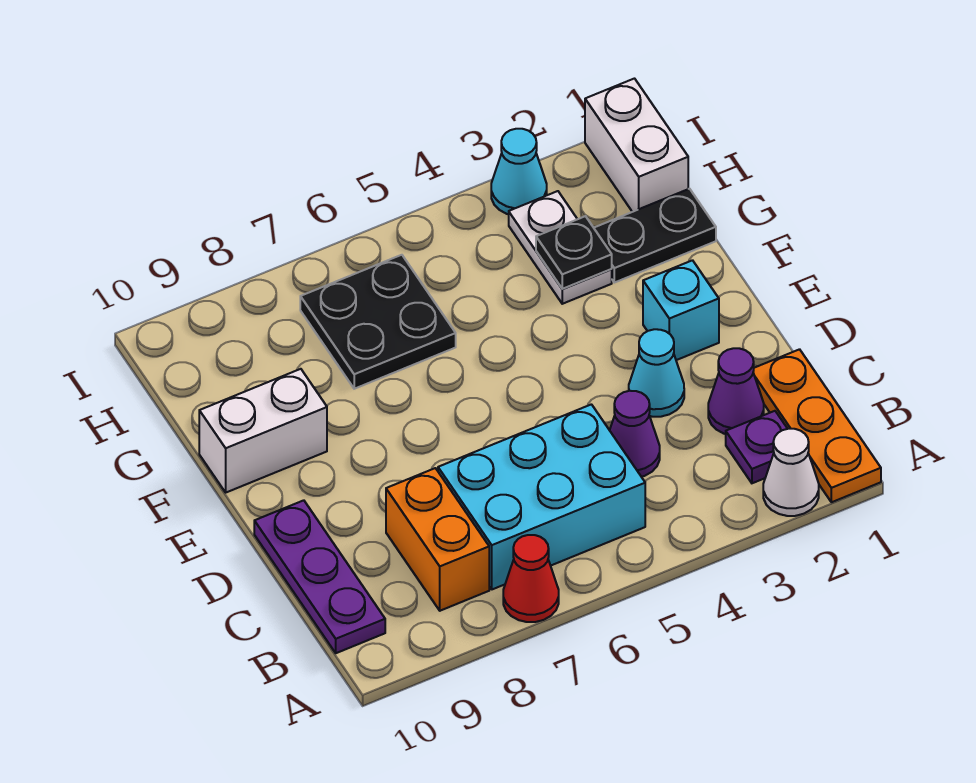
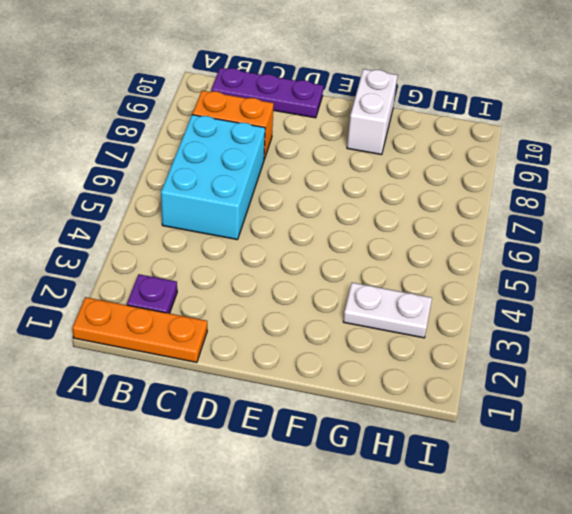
none -> white cone A2 level 1
none -> red cone A7 level 1
none -> purple cone C2 level 1

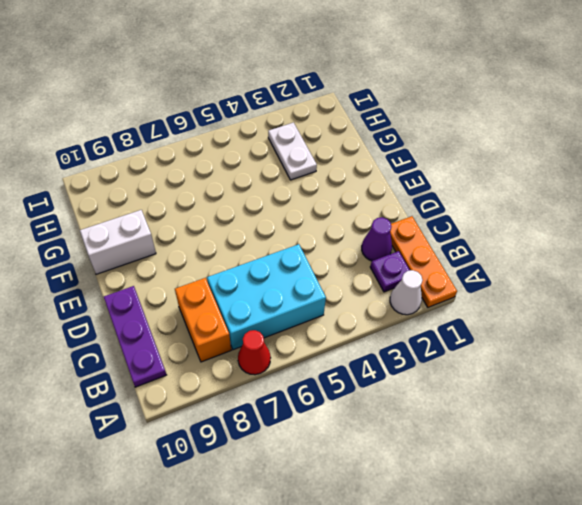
none -> purple cone C4 level 1
none -> cyan cone D3 level 1
none -> cyan brick E2 level 1

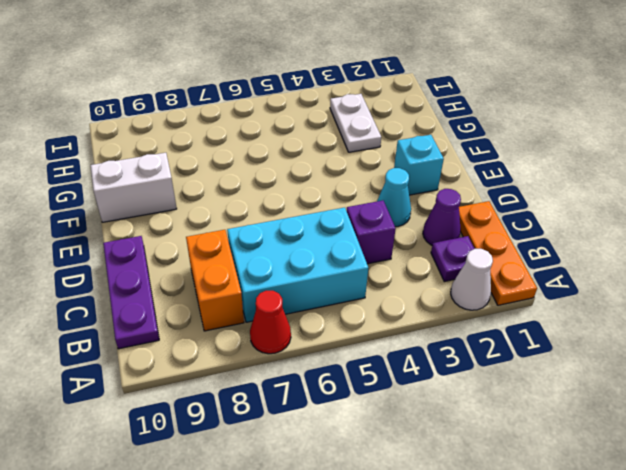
purple brick C4 level 1 -> purple cone C4 level 1
none -> black plate G1:G2 level 1
none -> black plate G6:H7 level 1
none -> white brick H1:I1 level 1

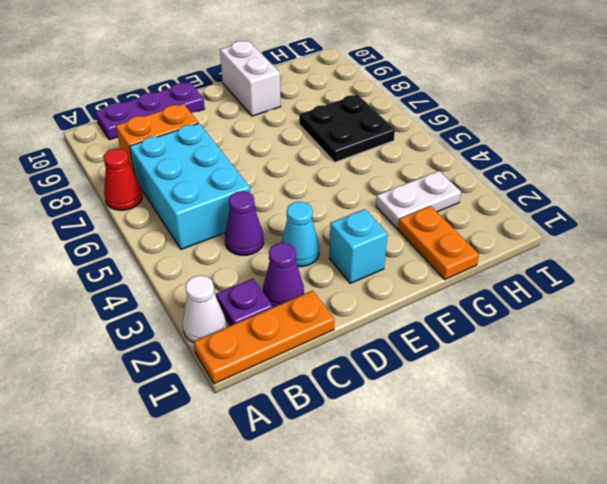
orange plate G1:G2 level 1 -> black plate G1:G2 level 1
none -> white brick H1:I1 level 1
none -> cyan cone I3 level 1
none -> black plate G3 level 2

